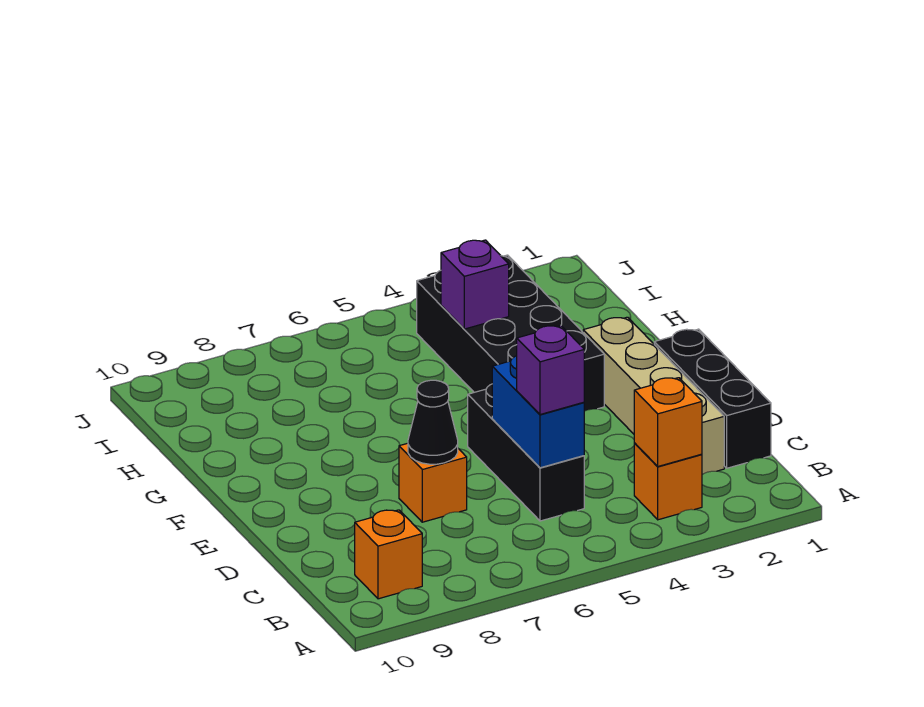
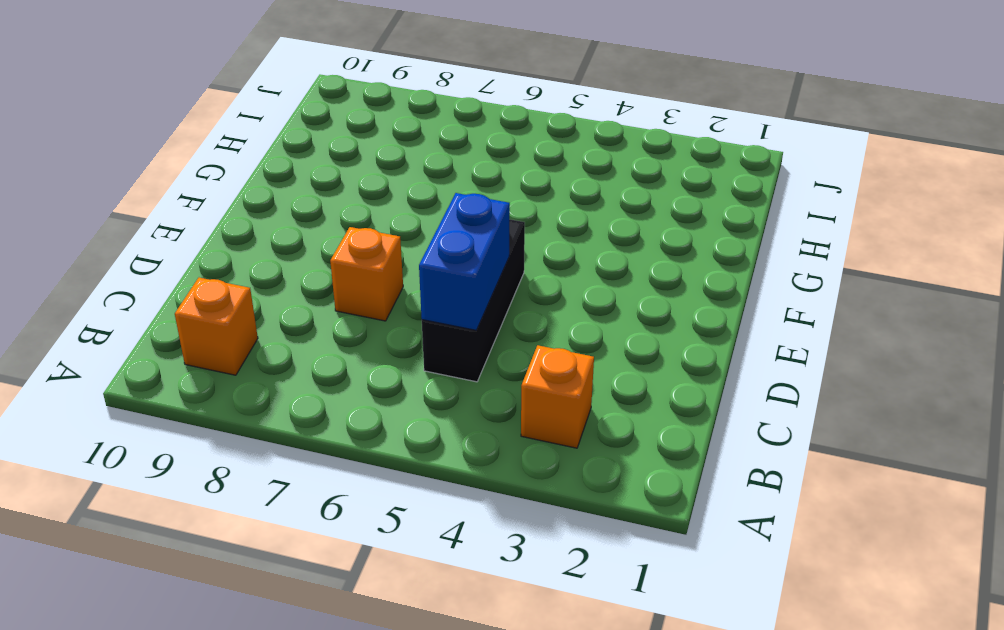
none -> black brick C1:E1 level 1
none -> tan brick C2:F2 level 1
none -> black brick F3:I4 level 1

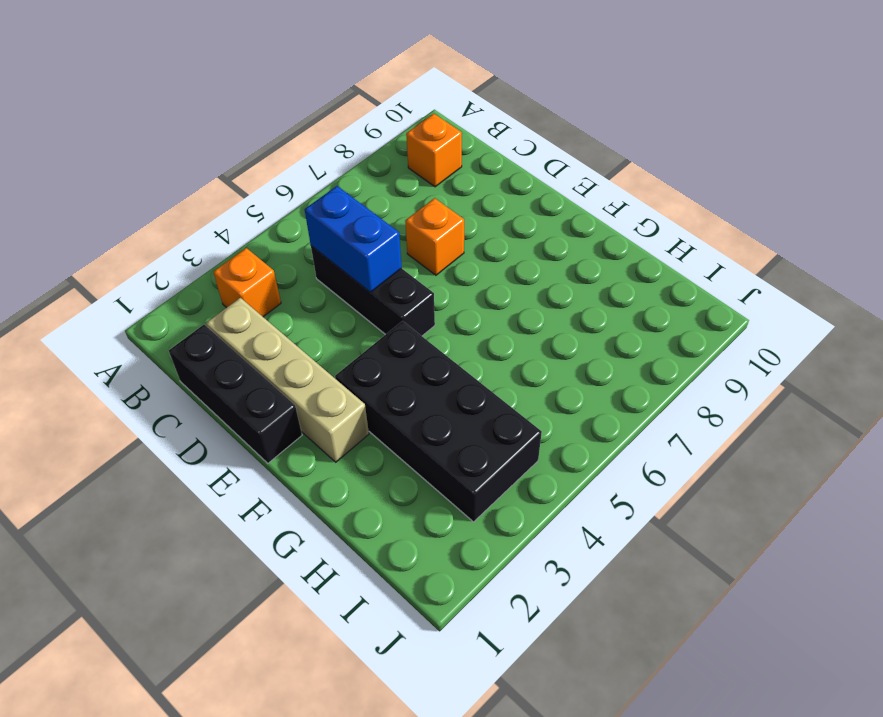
none -> orange brick B3 level 2
none -> black cone D7 level 2
none -> purple brick H4 level 2

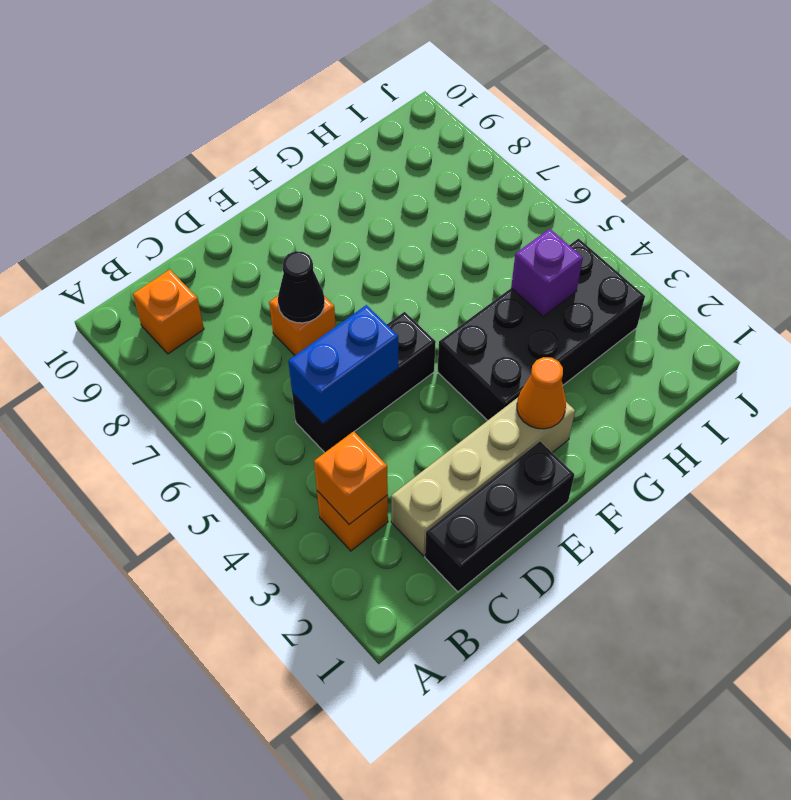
orange cone F2 level 2 -> none
none -> purple brick C5 level 3

